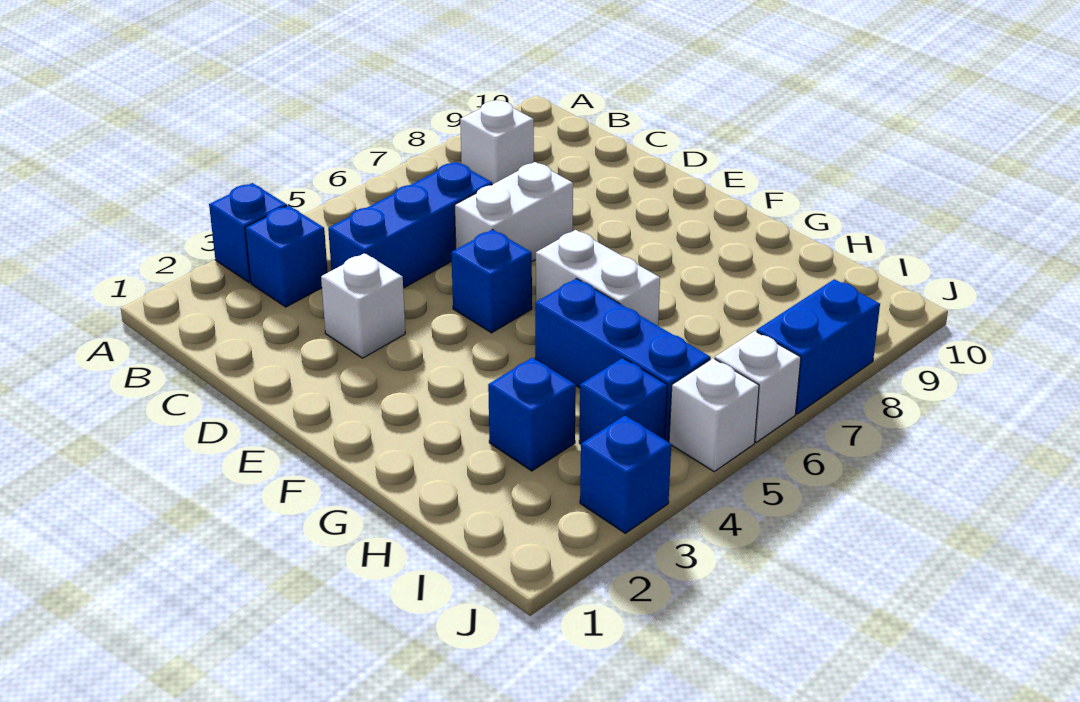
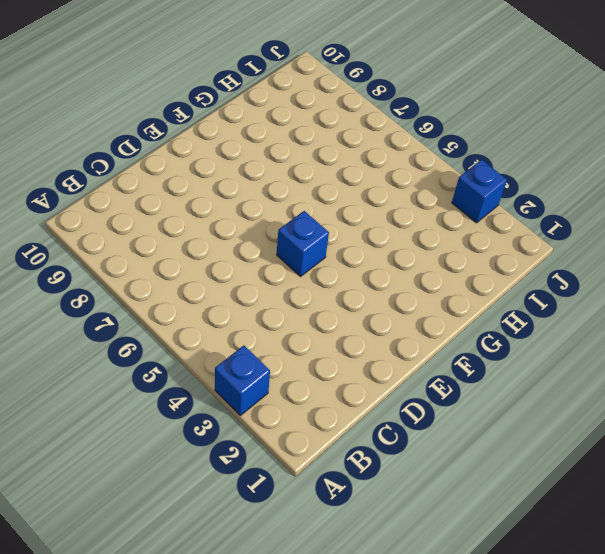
none -> blue brick B3 level 1
none -> white brick B8 level 1
none -> blue brick C4:C6 level 1

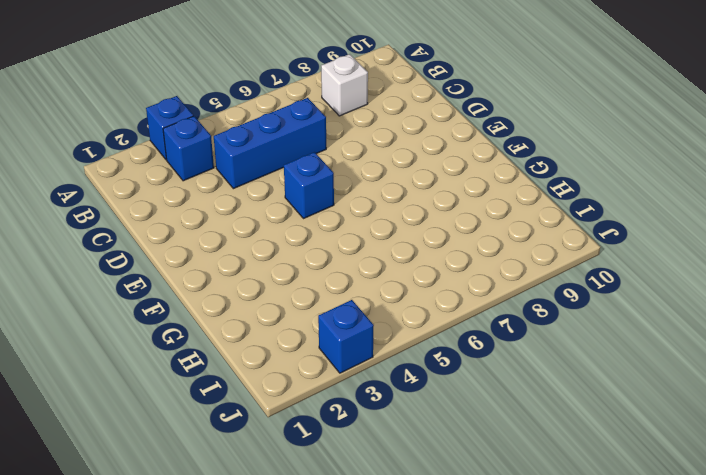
none -> white brick D3 level 1
none -> white brick D6:D7 level 1
none -> white brick F6:G6 level 1

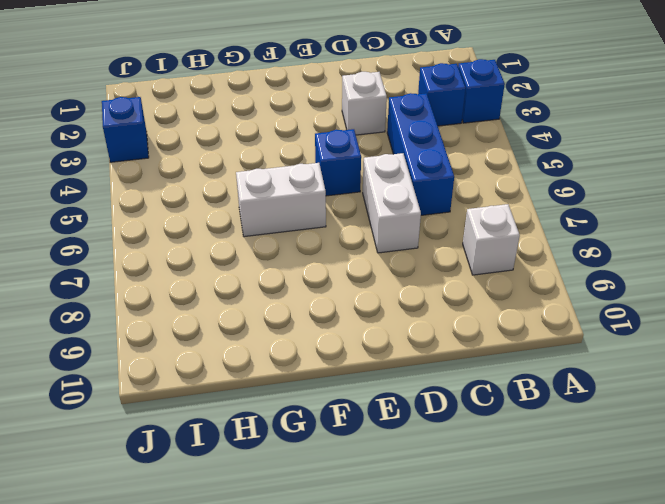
none -> blue brick G5:I5 level 1
none -> blue brick H3 level 1
none -> blue brick I4 level 1

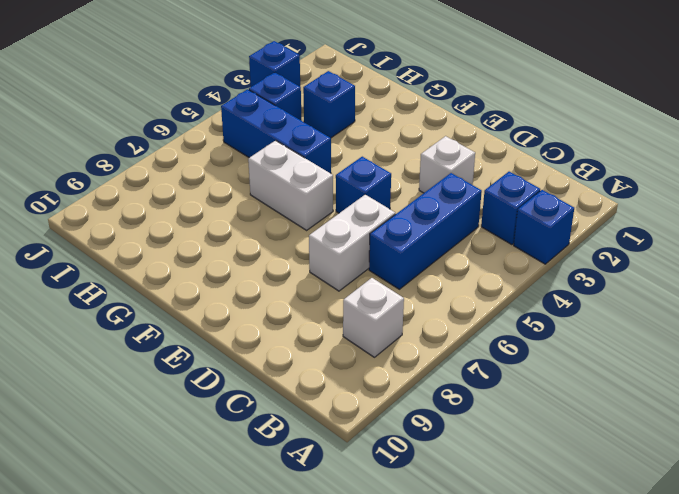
none -> white brick J5 level 1
none -> white brick J6 level 1
none -> blue brick J7:J8 level 1

